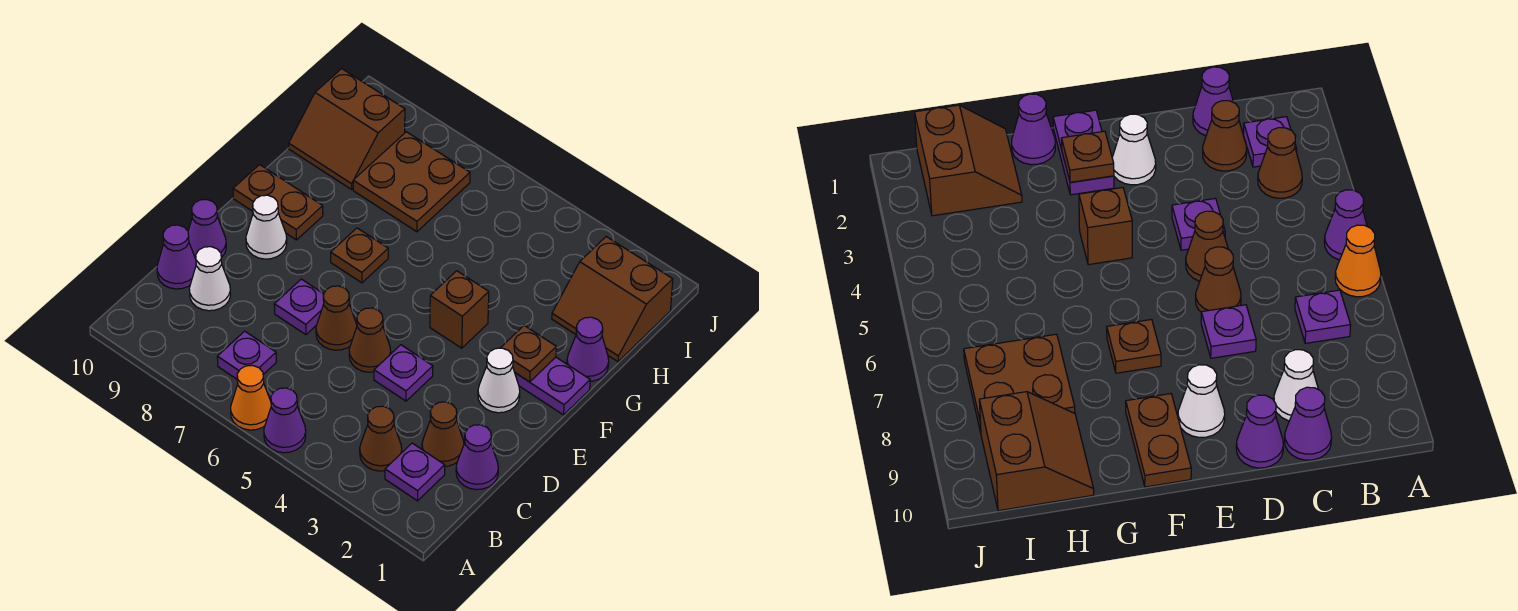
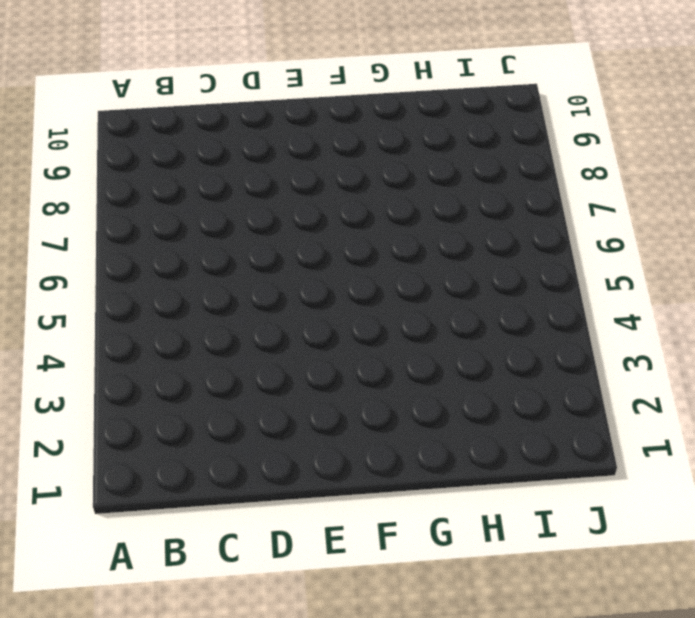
none -> purple cone A5 level 1
none -> orange cone A6 level 1
none -> purple plate B2 level 1

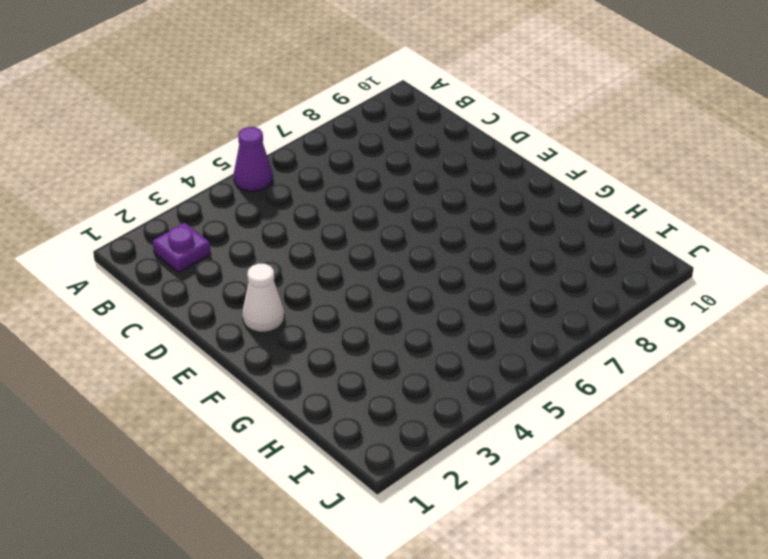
none -> orange cone A6 level 1
none -> brown cone B3 level 1
none -> purple plate B7 level 1

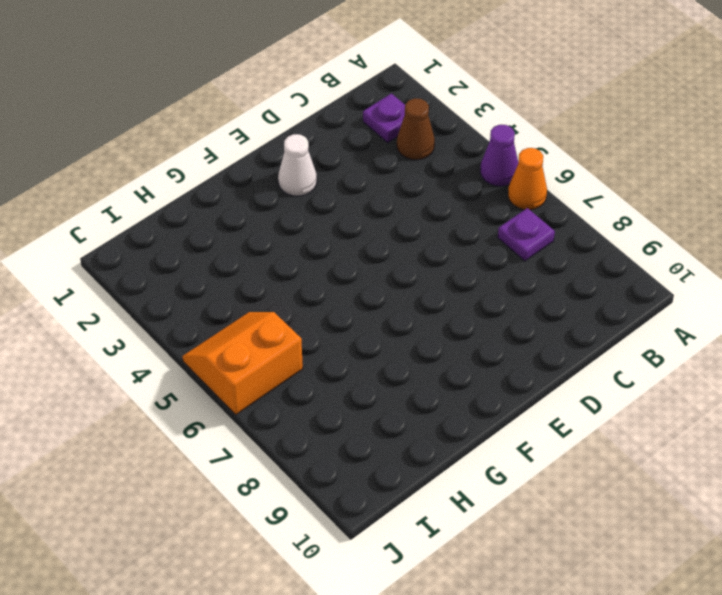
orange slope I5:J6 level 1 top 6 -> none
none -> purple cone C1 level 1
none -> brown cone C2 level 1
none -> white cone C9 level 1

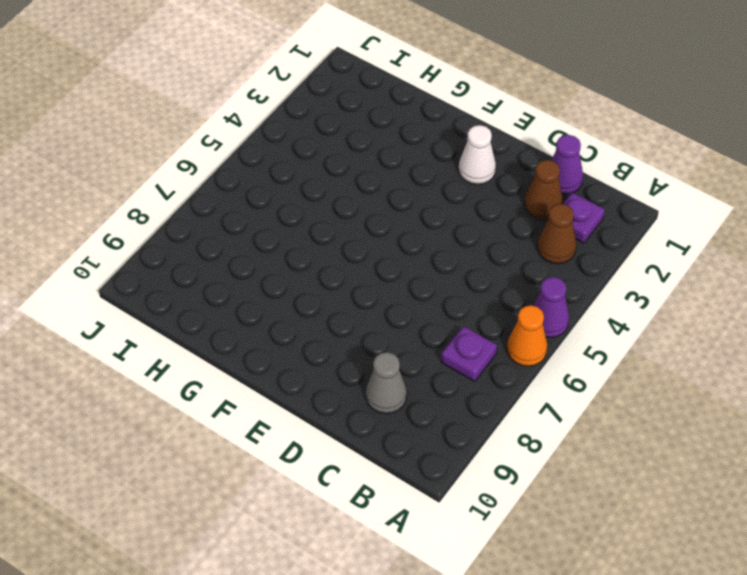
grey cone C9 level 1 -> white cone C9 level 1
none -> purple cone C10 level 1
none -> purple plate D4 level 1
none -> brown cone D5 level 1

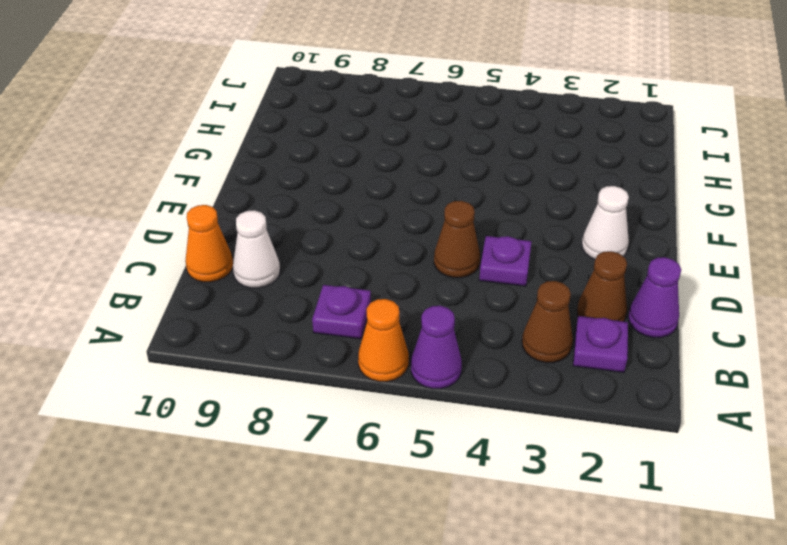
orange cone C10 level 1 -> purple cone C10 level 1
none -> brown cone D6 level 1
none -> purple plate D7 level 1
none -> purple cone D10 level 1

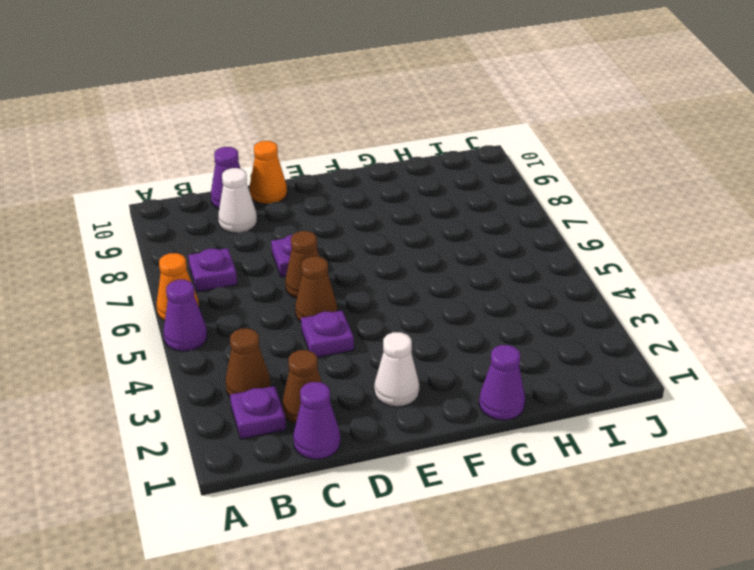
orange cone D10 level 1 -> purple cone D10 level 1
none -> white cone E9 level 1
none -> purple plate F1:F2 level 1
none -> brown brick F4 level 1

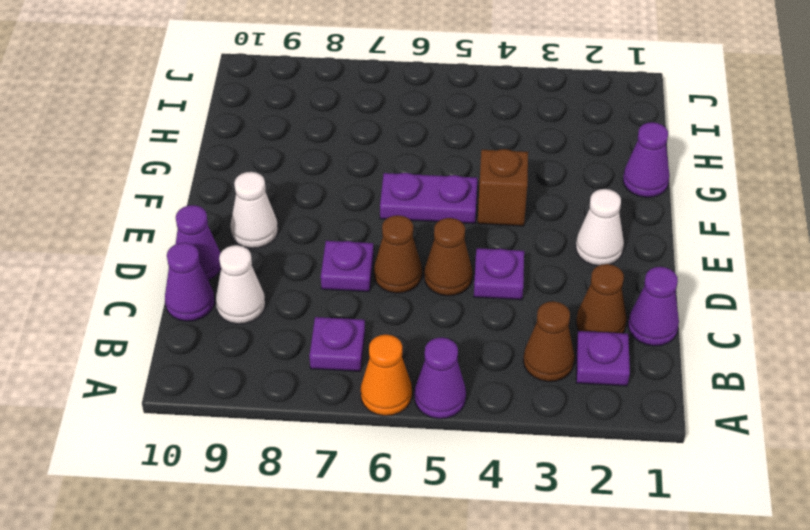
purple plate F5:F6 level 1 -> purple plate F1:F2 level 1
none -> brown plate F7 level 1
none -> brown plate F9:F10 level 1
none -> brown slope H1:I2 level 1 top I

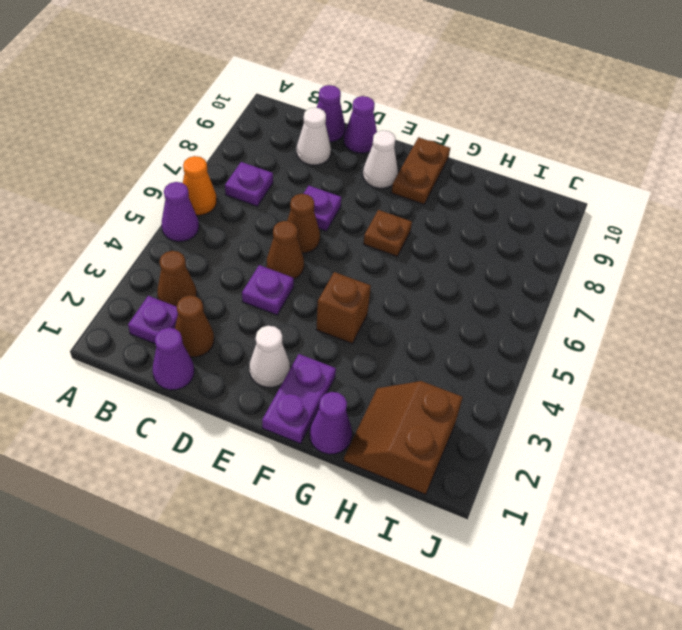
none -> brown plate H7:I8 level 1
none -> brown slope H9:I10 level 1 top I
none -> brown plate F2 level 2

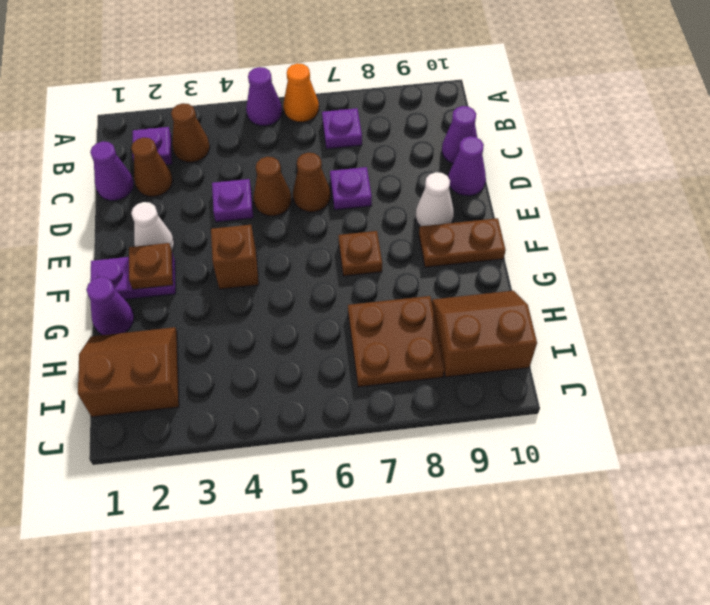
none -> white cone C9 level 1

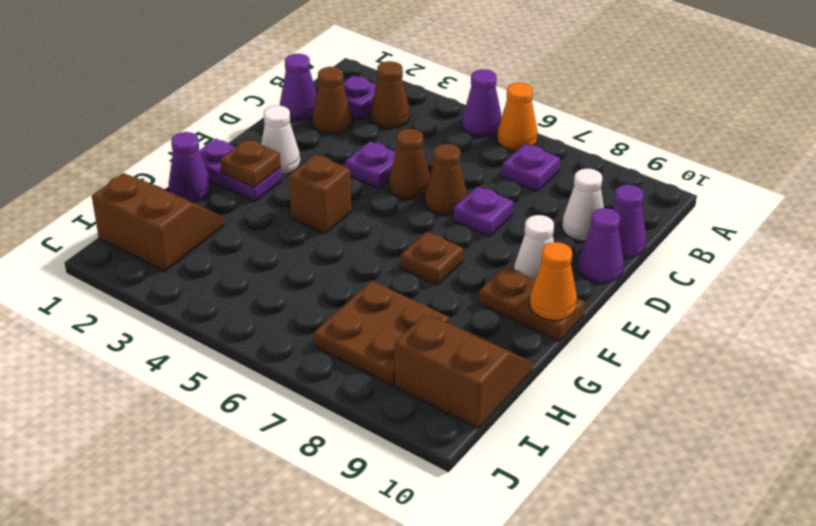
orange cone F10 level 2 -> none

